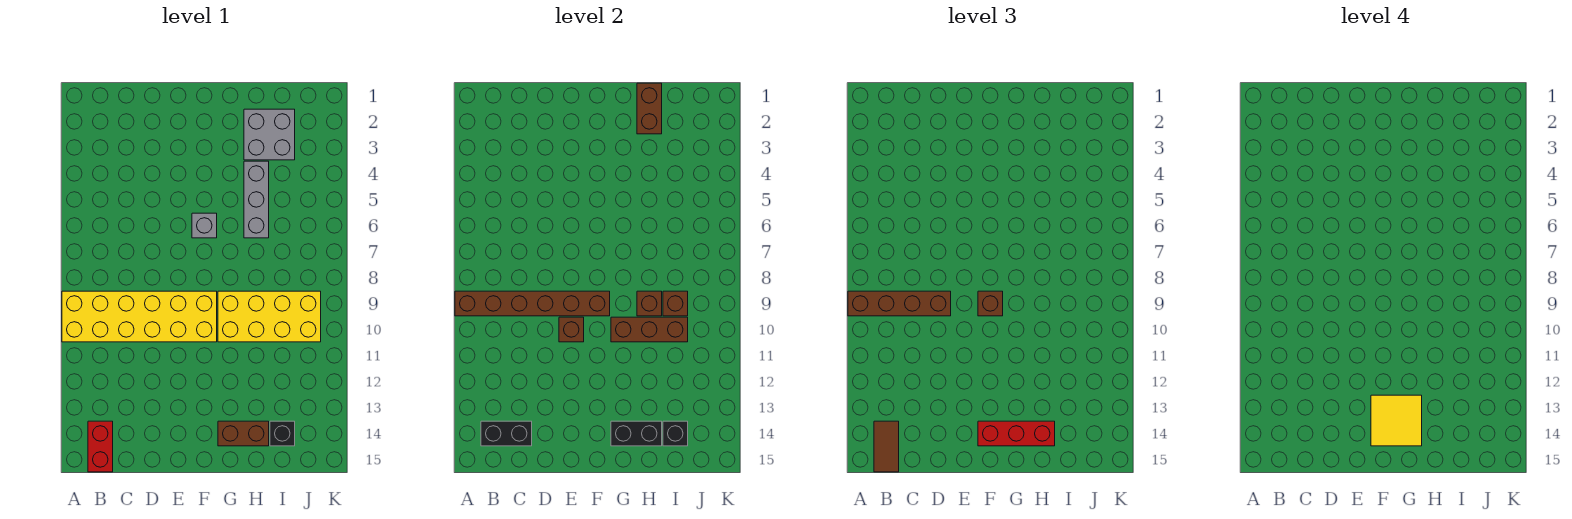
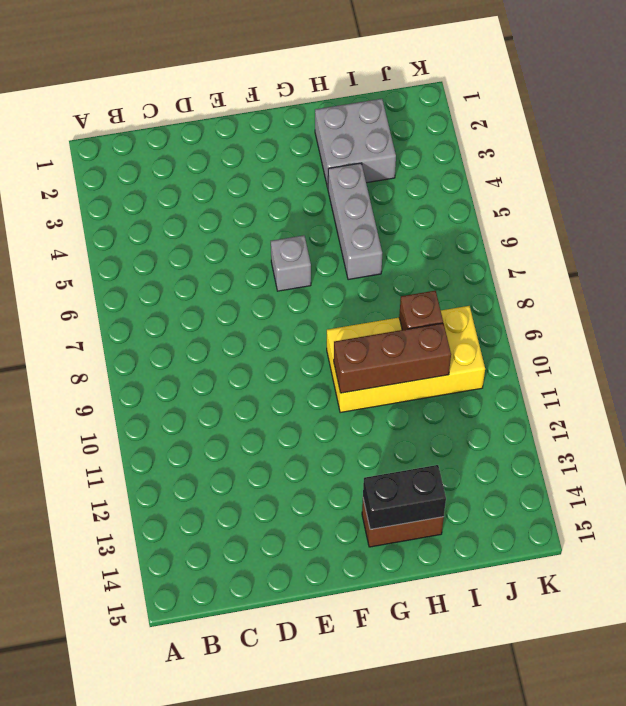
none -> yellow brick A9:F10 level 1
none -> red brick B14:B15 level 1
none -> black brick I14 level 1

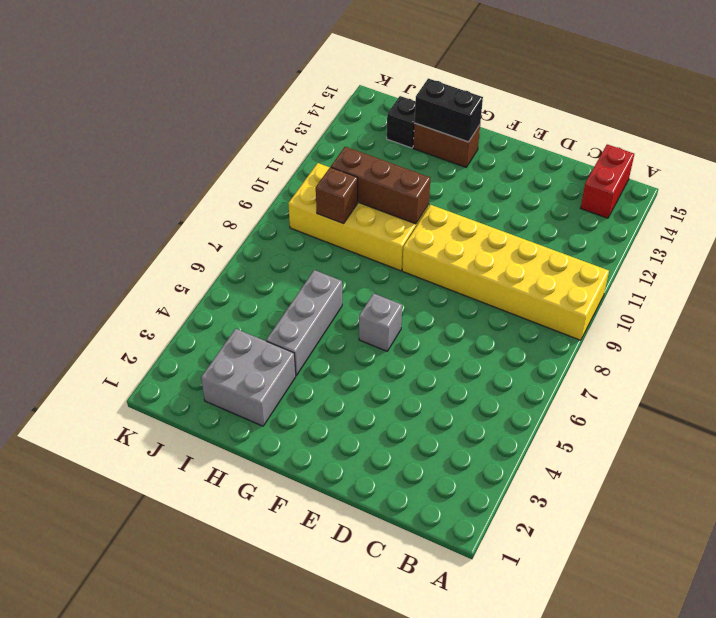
none -> brown brick A9:F9 level 2
none -> black brick B14:C14 level 2
none -> brown brick E10 level 2

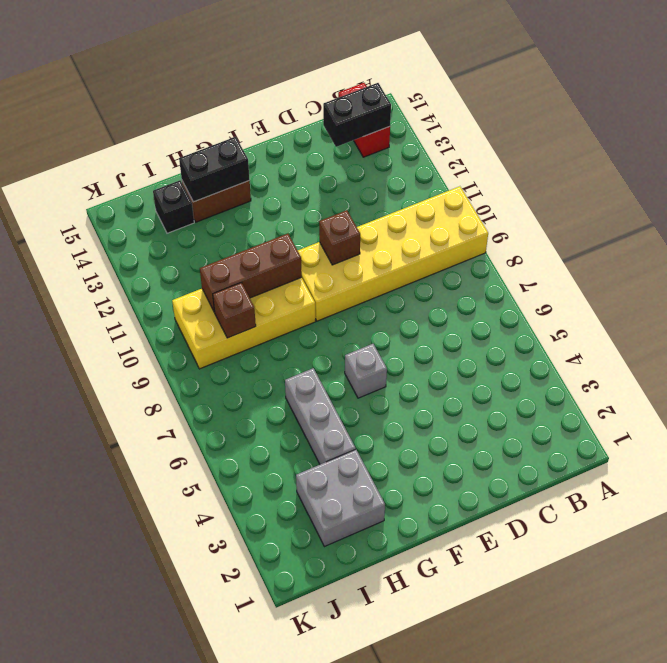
none -> brown brick A9:F9 level 2
none -> brown brick H1:H2 level 2
none -> brown brick H9 level 2

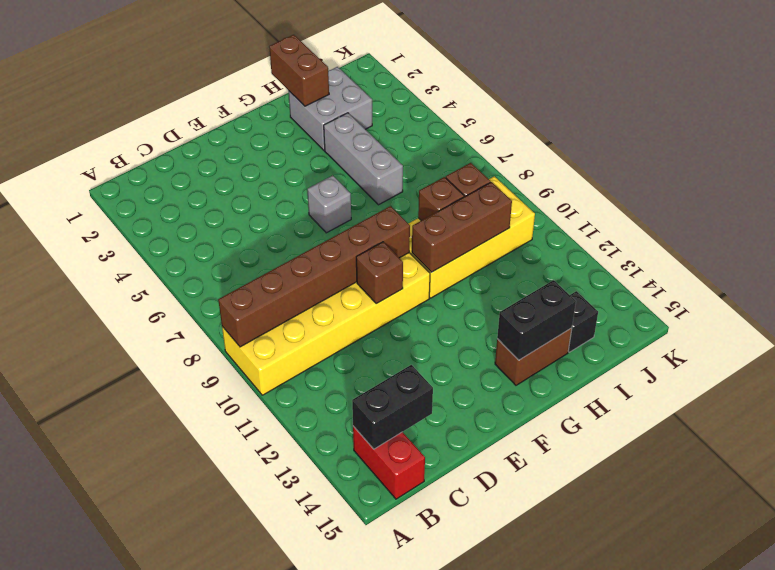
none -> black brick I14 level 2
none -> brown brick A9:D9 level 3
none -> brown tile B14:B15 level 3

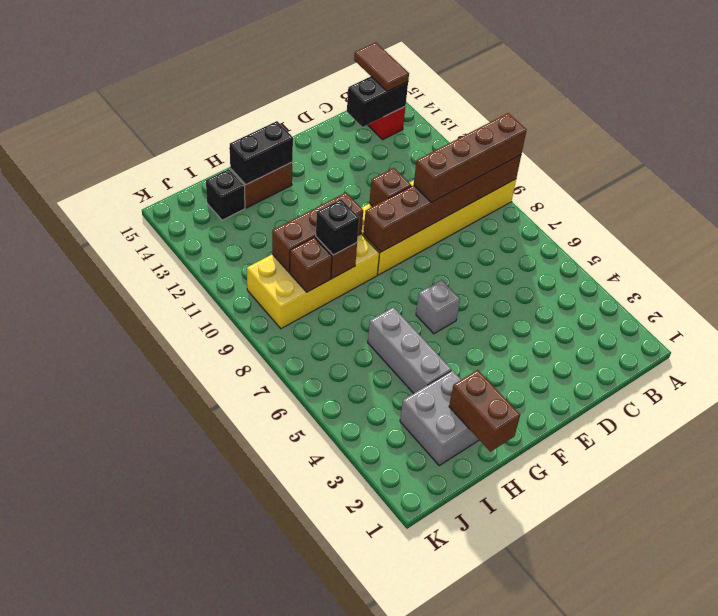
black brick H9 level 3 -> black brick I14 level 2
none -> brown brick F9 level 3
none -> red brick F14:H14 level 3
none -> yellow tile F13:G14 level 4

